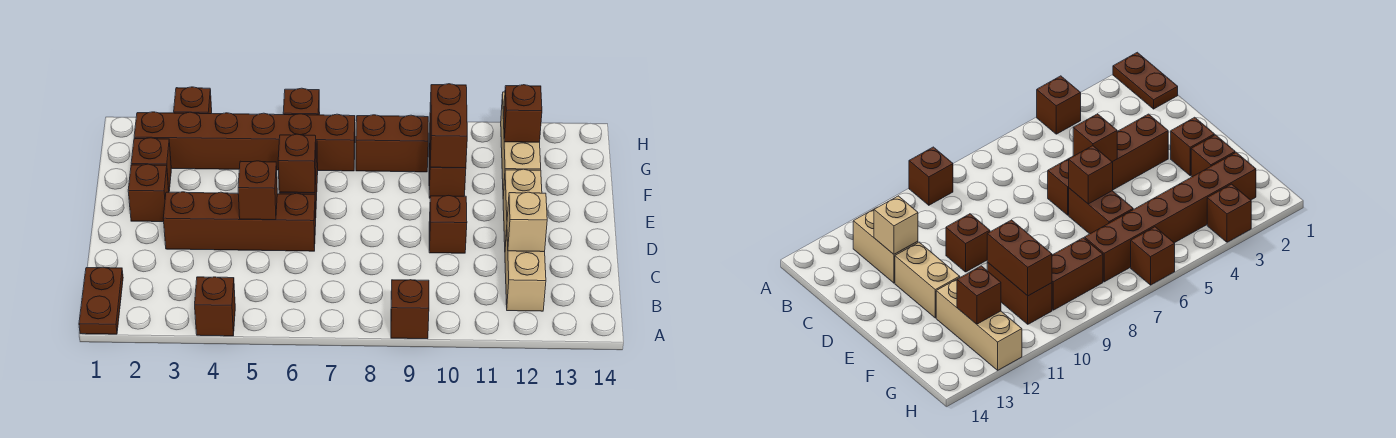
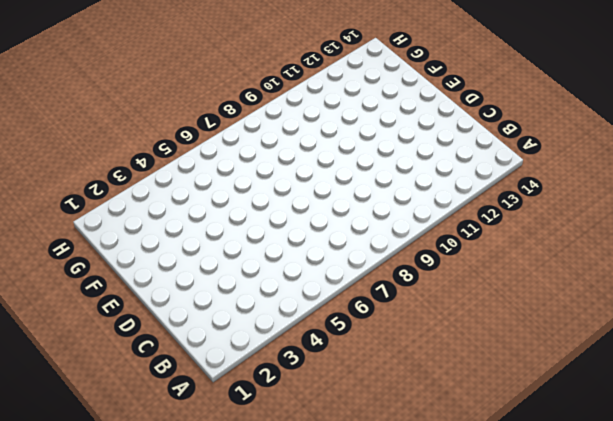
none -> brown plate A1:B1 level 1
none -> brown brick A4 level 1
none -> brown brick A9 level 1

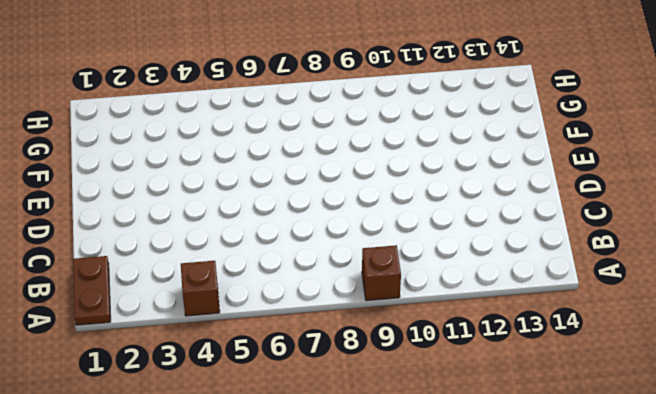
none -> tan brick B12:C12 level 1
none -> brown brick D3:D6 level 1
none -> brown brick D10 level 1

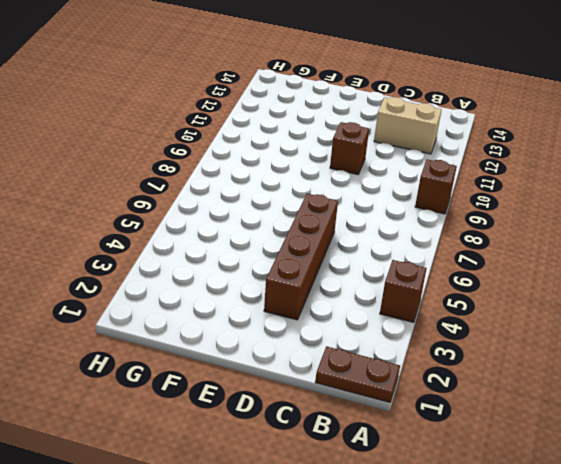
none -> tan brick D12:E12 level 1
none -> brown brick E2 level 1
none -> brown brick E6:F6 level 1

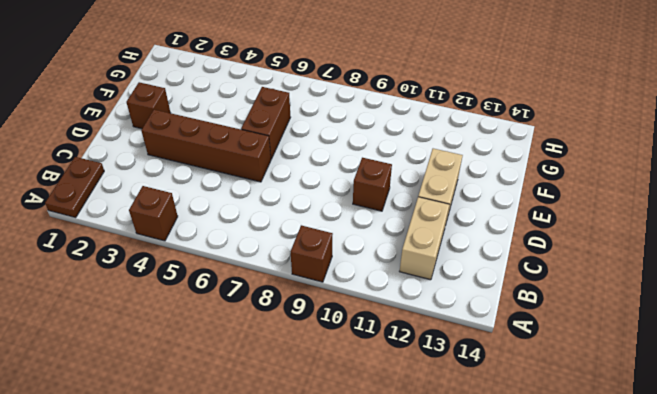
none -> brown brick F2 level 1
none -> brown brick F10:G10 level 1
none -> tan brick F12:H12 level 1

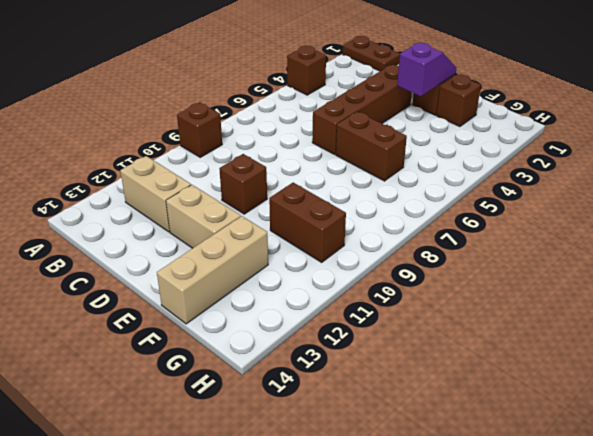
purple slope E2:E3 level 2 top 3 -> none
tan brick F12:F14 level 1 -> tan brick F12:H12 level 1
none -> brown brick G2:G7 level 1
none -> brown brick G8:G9 level 1
none -> brown brick H3 level 1

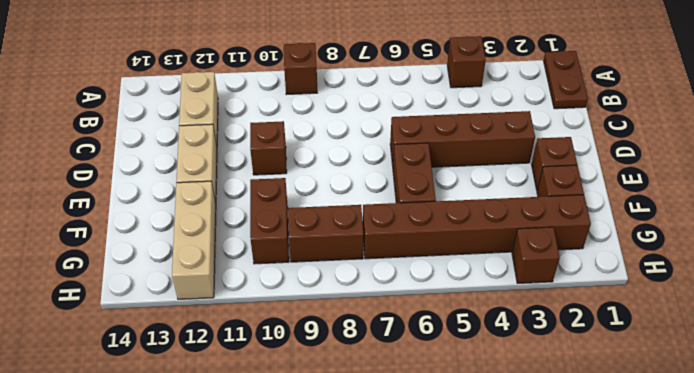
none -> brown brick H6 level 1
none -> tan brick C12 level 2
none -> brown brick D5 level 2

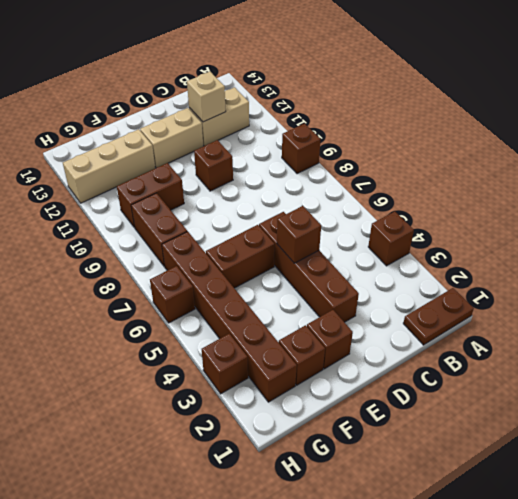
none -> brown brick E6 level 2
none -> brown brick F10:G10 level 2
none -> brown brick G12 level 2

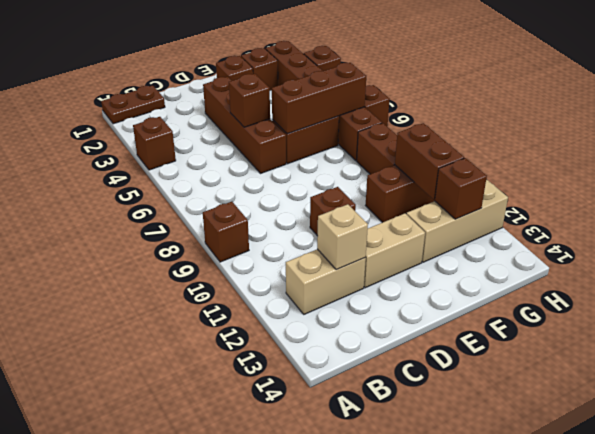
brown brick E6:G6 level 2 -> brown brick E6 level 2
brown brick G10:G11 level 2 -> brown brick F10:G10 level 2

